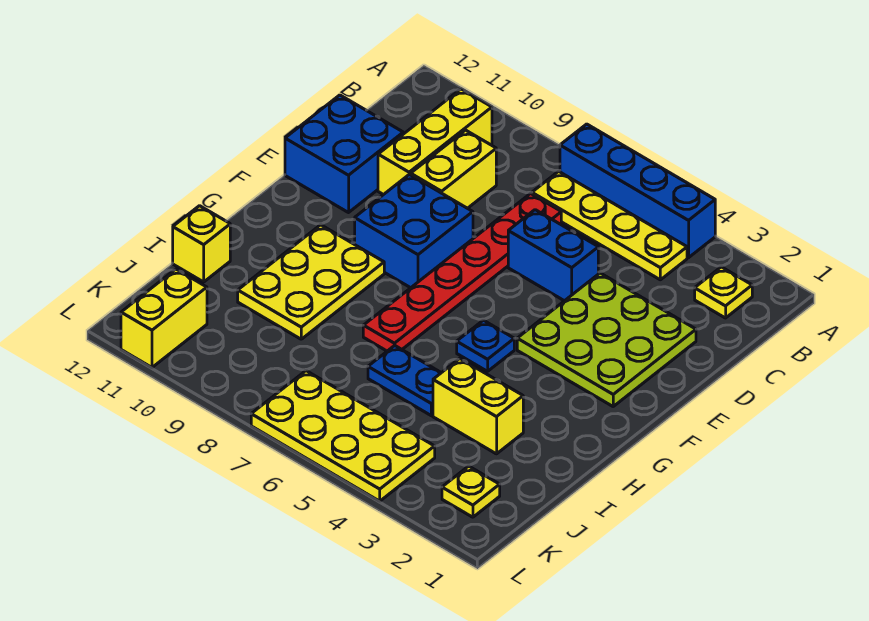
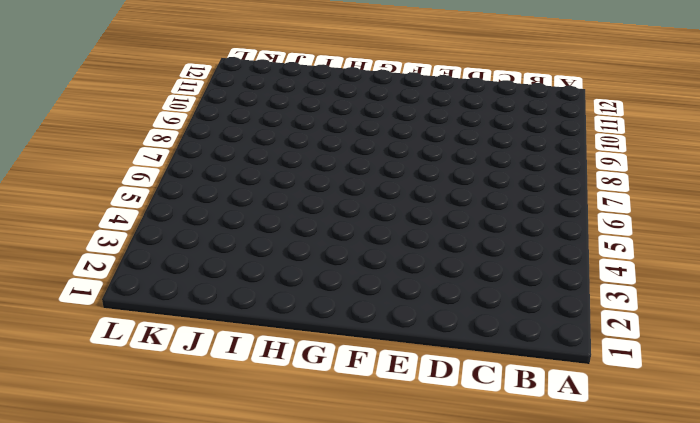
none -> blue brick A4:A7 level 1
none -> yellow plate B2 level 1
none -> yellow plate B4:B7 level 1

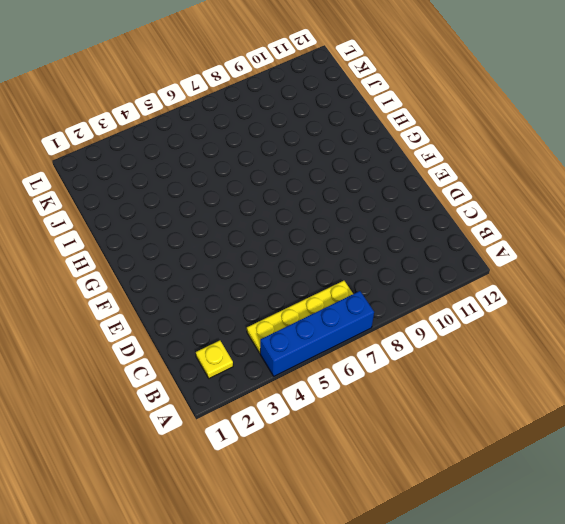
none -> yellow brick B10:D10 level 1
none -> red plate C7:H7 level 1
none -> yellow brick C9:D9 level 1

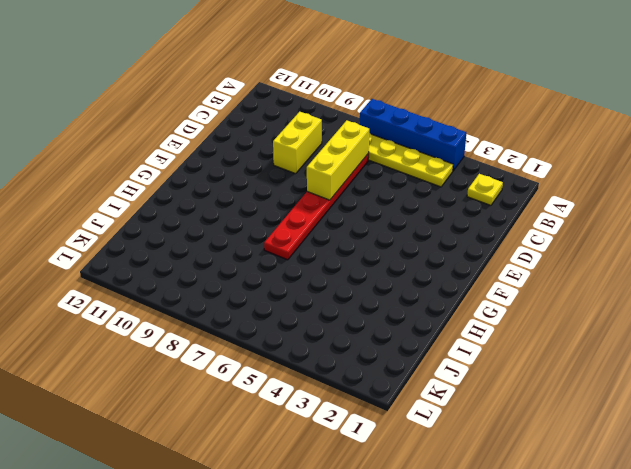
yellow brick C7:E7 level 2 -> yellow brick B10:D10 level 1
none -> lime plate D2:F4 level 1
none -> blue brick D5:D6 level 1
none -> blue brick D11:E12 level 1

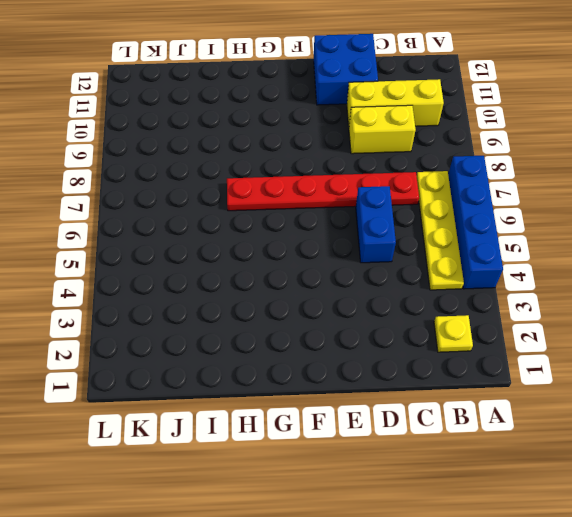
none -> lime plate D2:F4 level 1
none -> blue brick E8:F9 level 1
none -> blue plate G5 level 1

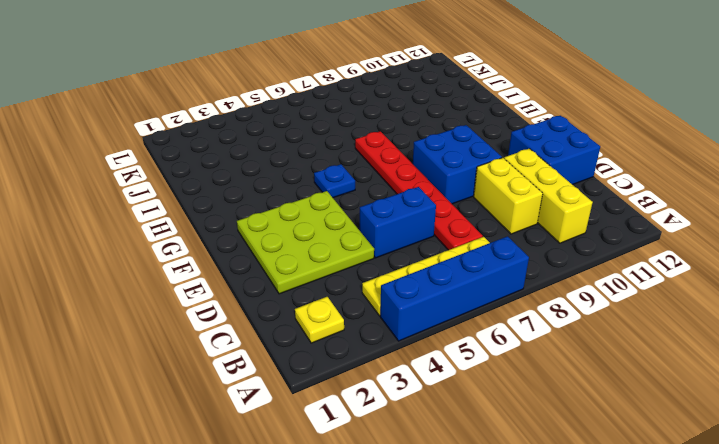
none -> yellow plate G9:I10 level 1
none -> yellow brick I3:I4 level 1
none -> blue plate I5:I6 level 1

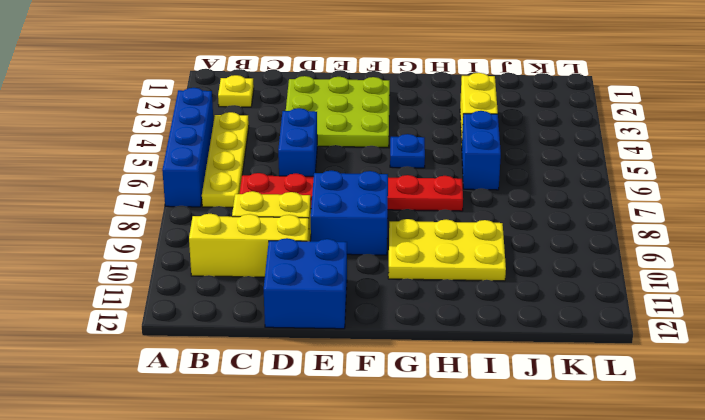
blue brick I5:I6 level 1 -> blue plate I5:I6 level 1
none -> yellow brick I12 level 1
none -> yellow plate K2 level 1
none -> yellow plate K4:L7 level 1

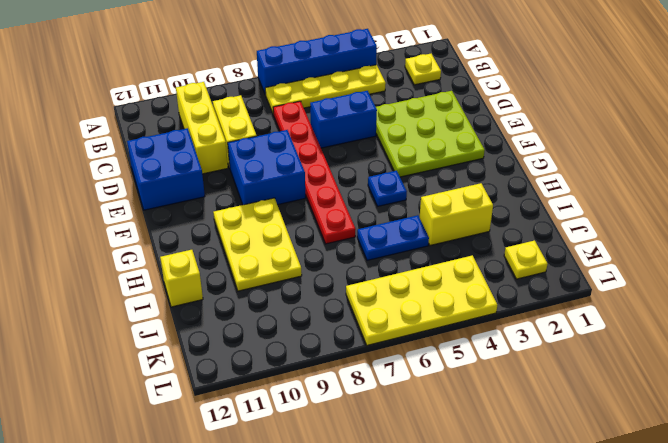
none -> yellow brick K11:L11 level 1

